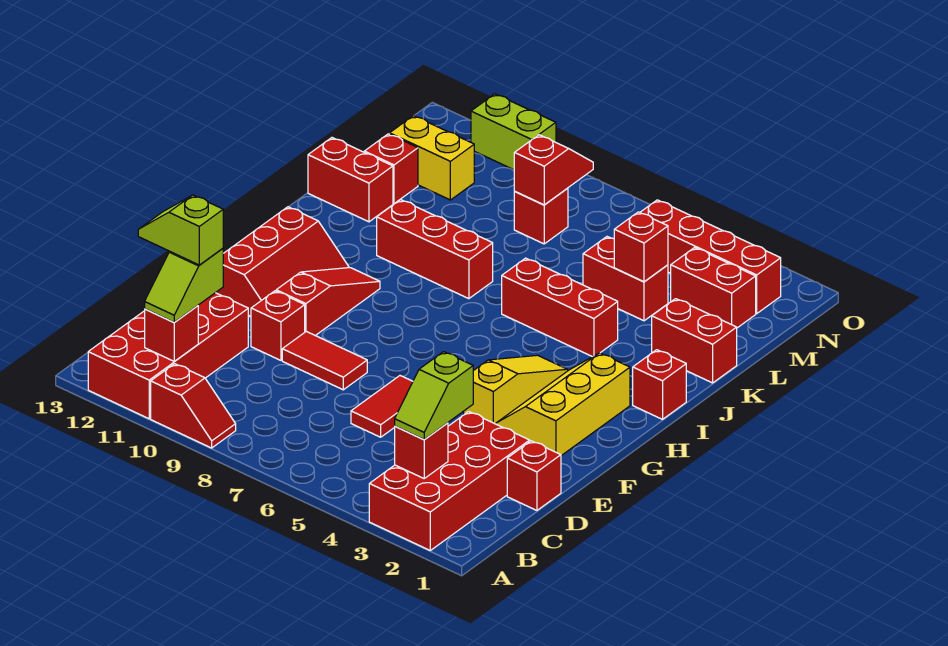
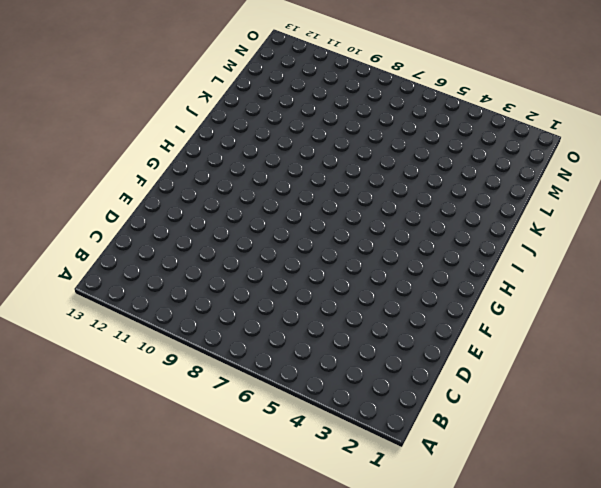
none -> red brick A2:D3 level 1
none -> red slope A9:A10 level 1 top 10
none -> red brick A11:D12 level 1
none -> red brick D1 level 1

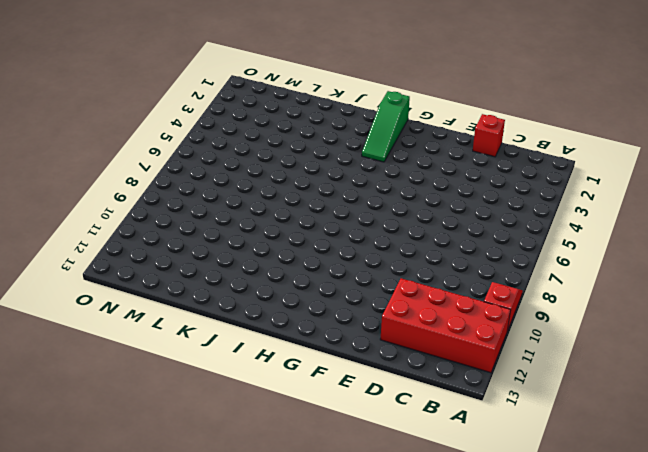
green slope H1:H3 level 1 top 1 -> yellow slope F2:H3 level 1 top 2
none -> red brick A2:D3 level 1
none -> red tile D6:E6 level 1
none -> red tile E8:E9 level 1
none -> red brick E10 level 1

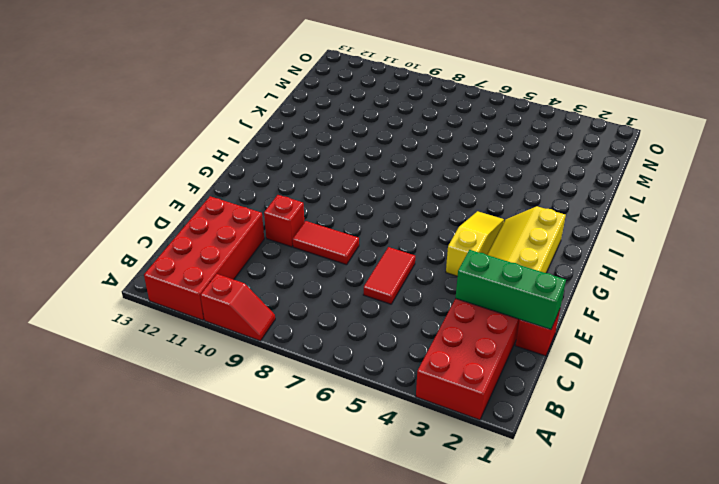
green brick D1:D3 level 2 -> none
none -> red slope F10:H10 level 1 top F
none -> red slope F11:H12 level 1 top 12
none -> red brick I1 level 1
none -> red brick J4:J6 level 1

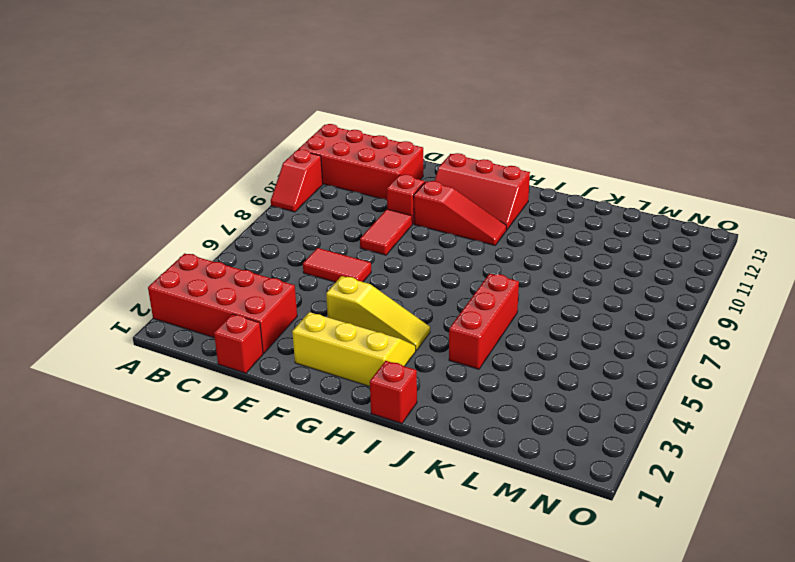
none -> red brick J8:J10 level 1
none -> red brick K1:K2 level 1
none -> red brick K12:K13 level 1
none -> red brick L4:L5 level 1

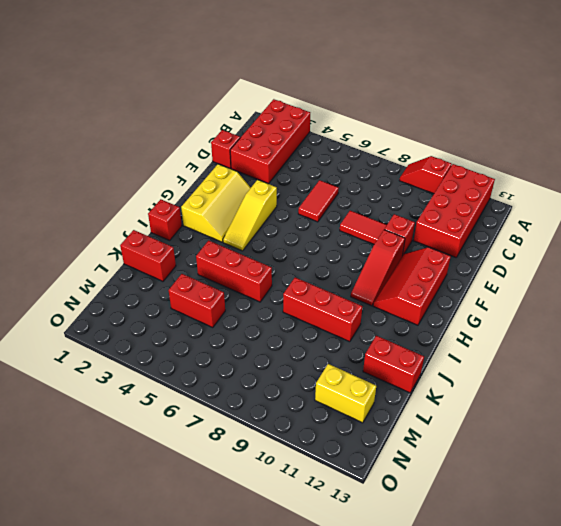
none -> red brick L12 level 1
none -> red brick M2:M3 level 1
none -> red brick M8 level 1
none -> red brick N2:N5 level 1

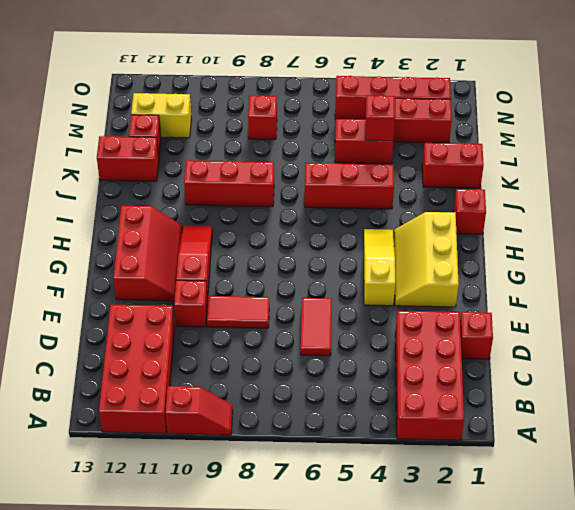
none -> lime brick O10:O11 level 1
none -> red brick B3 level 2
none -> red brick B11 level 2
none -> red slope M8:N8 level 2 top M

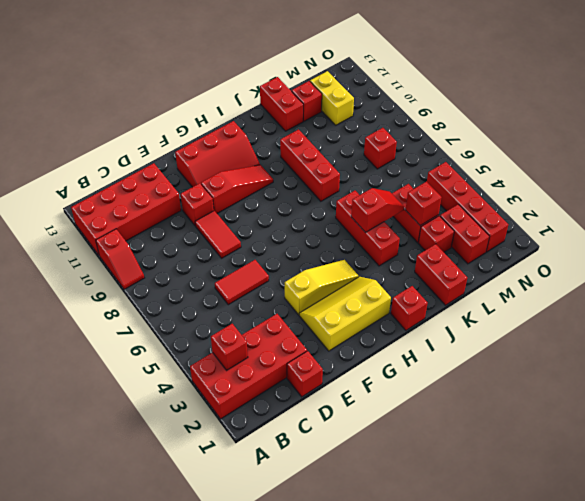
red slope J5:K5 level 2 top J -> red slope M8:N8 level 2 top M
red brick L3 level 1 -> red brick B11 level 2
none -> lime brick O10:O11 level 1
none -> lime slope B3:C3 level 3 top C
none -> lime slope B11:C11 level 3 top C
none -> lime slope C11:C12 level 4 top 11

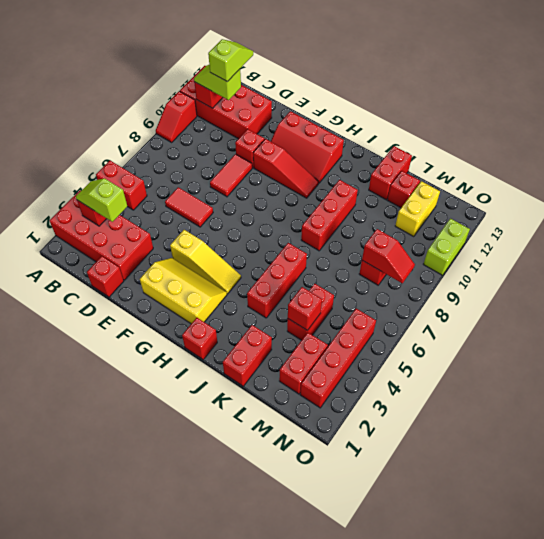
red brick A5:B5 level 1 -> none

